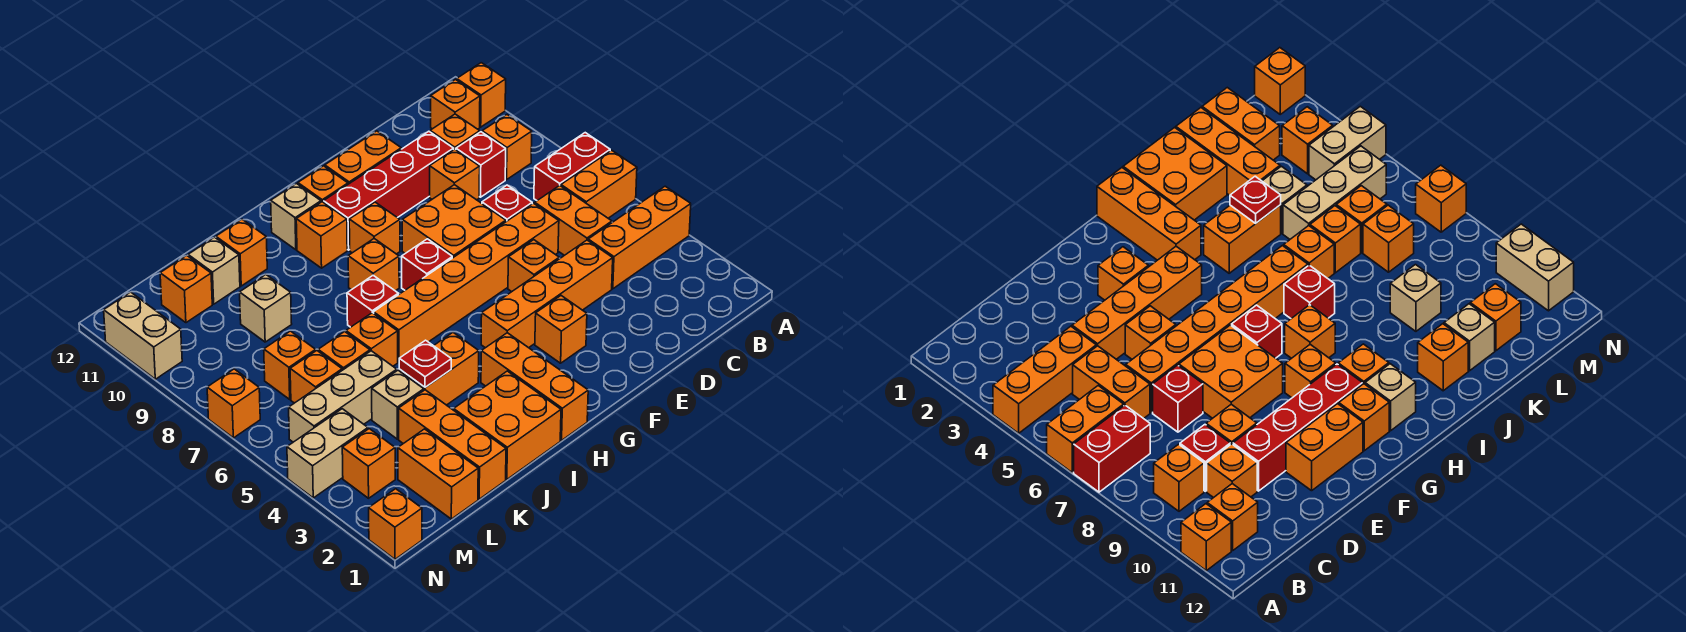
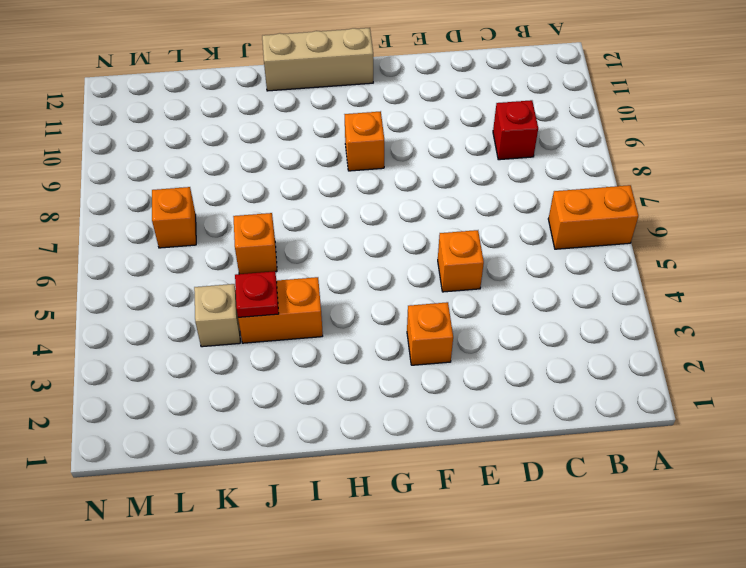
tan brick G12:I12 level 1 -> tan brick K5:M5 level 1
none -> orange brick A4:C4 level 1
none -> red brick A7:B7 level 1
none -> orange brick A11 level 1
none -> orange brick B9 level 1

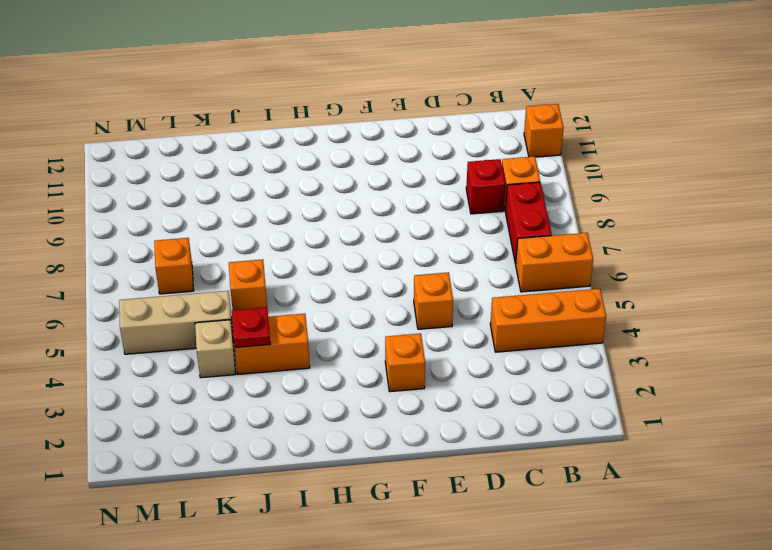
red brick B7:B8 level 1 -> red brick A7:B7 level 1
none -> orange brick B11 level 1
none -> orange brick C5:C6 level 1
none -> orange brick C10 level 1
none -> orange brick D4:G4 level 1

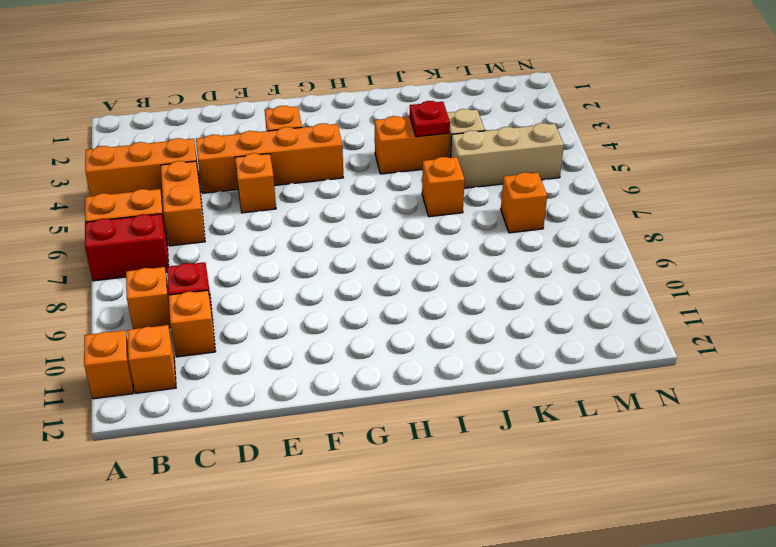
none -> orange brick D6:I6 level 1
none -> red brick D7 level 1
none -> orange brick D9 level 1
none -> red brick D10:G10 level 1

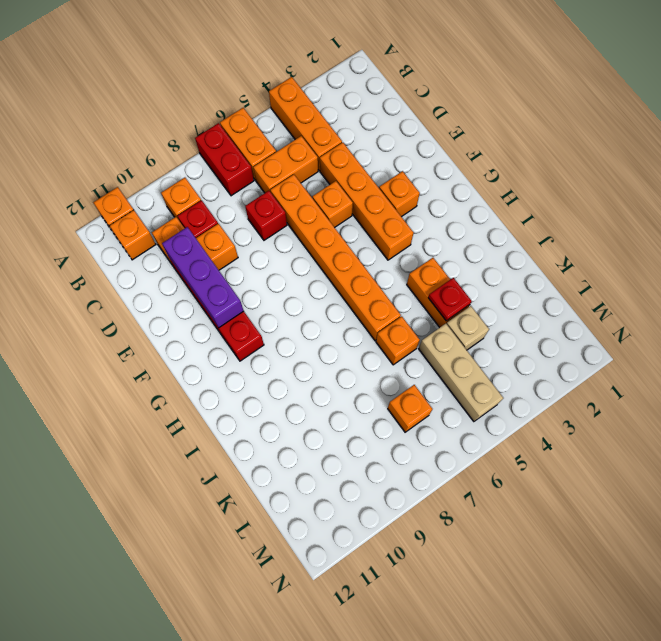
purple brick D10:F10 level 2 -> none
none -> orange brick E7:F8 level 1
none -> orange brick E11:F11 level 1
none -> red brick G7 level 1
none -> orange brick G9 level 1

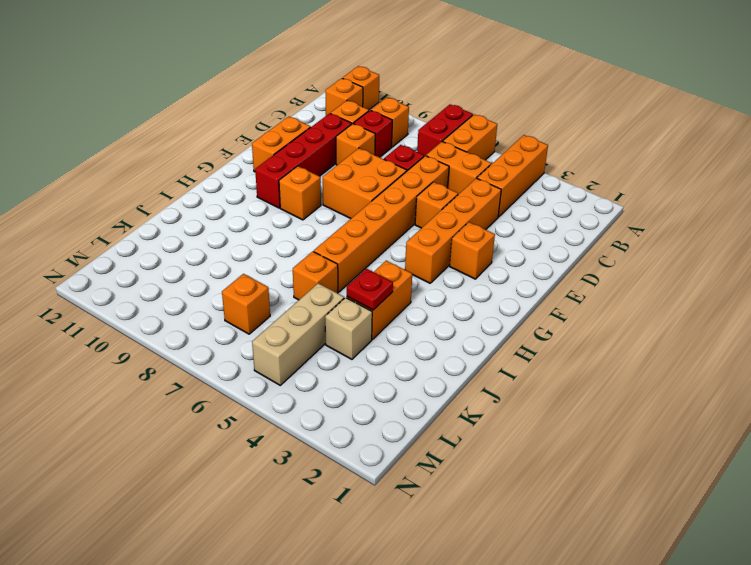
none -> red brick G7 level 1
none -> orange brick G11 level 1
none -> orange brick H1:H3 level 1
none -> orange brick H8 level 1

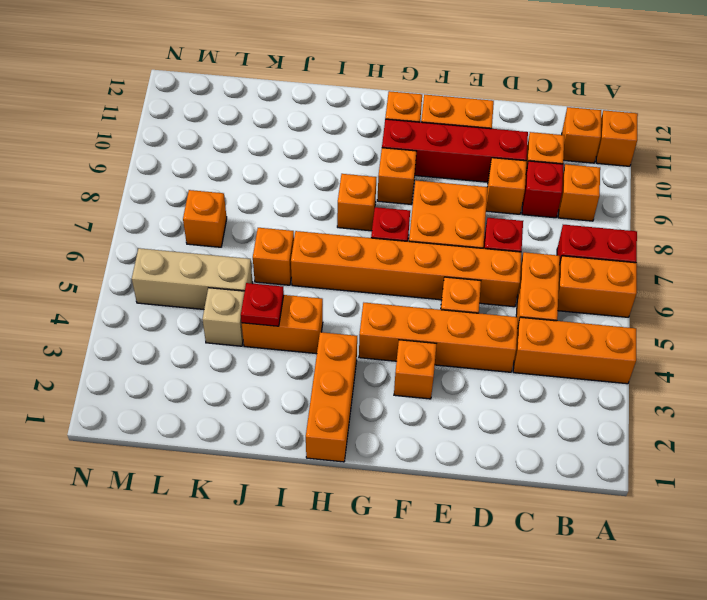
none -> orange brick H10 level 1
none -> tan brick H11 level 1
none -> orange brick I1:J2 level 1
none -> red brick I7 level 1

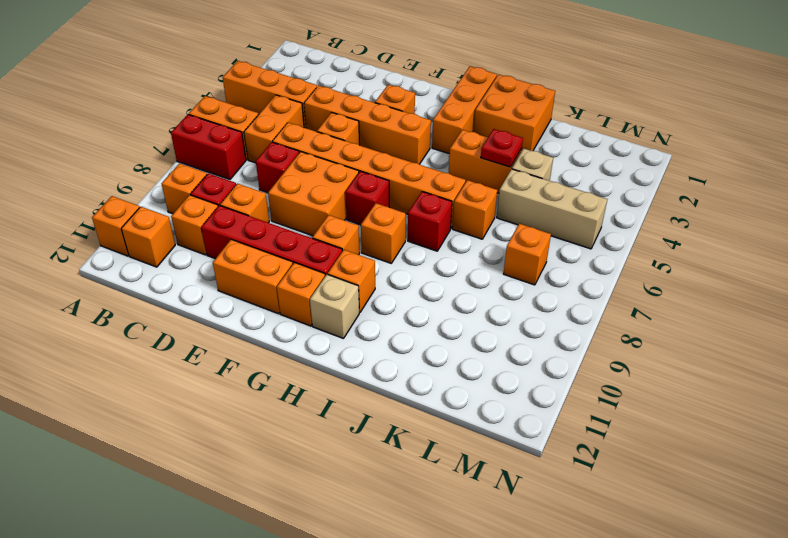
none -> orange brick J11 level 1
none -> orange brick K1:K3 level 1
none -> orange brick K6 level 1
none -> tan brick K9 level 1

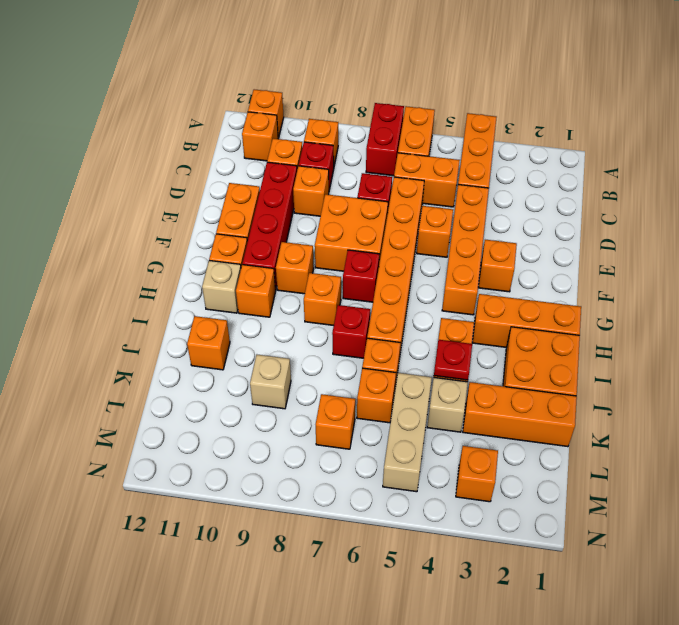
none -> tan brick K11 level 1
none -> orange brick L1:L2 level 1
none -> orange brick L6 level 1
none -> orange brick L11 level 1

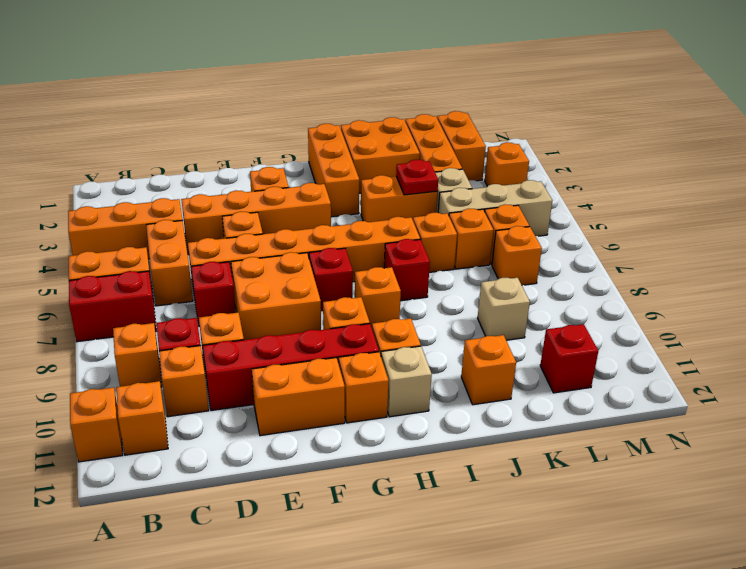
red brick L11 level 1 -> orange brick L11 level 1
none -> tan brick K11 level 1
none -> tan brick M4:N4 level 1
none -> orange brick N1 level 1
none -> orange brick N7 level 1

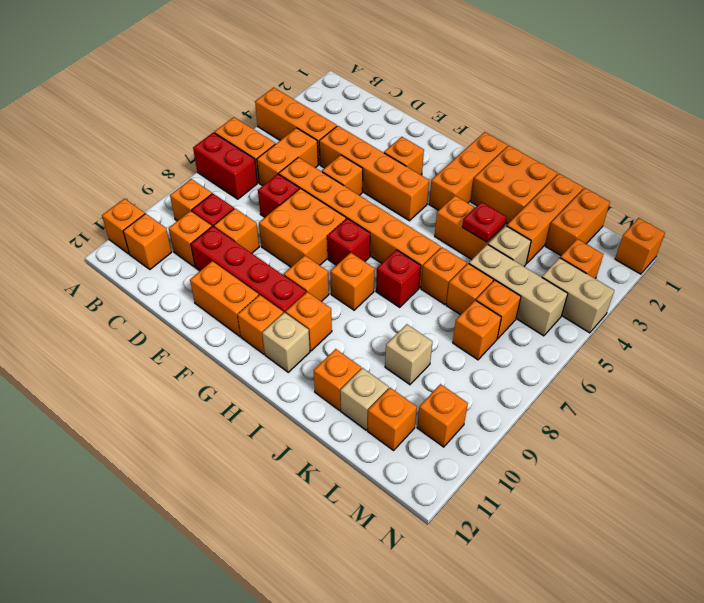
orange brick M10 level 1 -> orange brick N7 level 1
none -> tan brick N10:N11 level 1

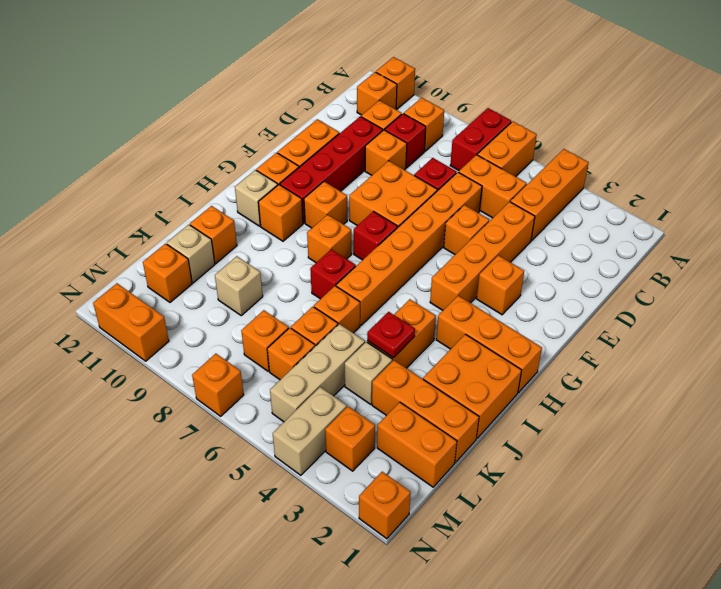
orange brick N10:N11 level 1 -> tan brick N10:N11 level 1

